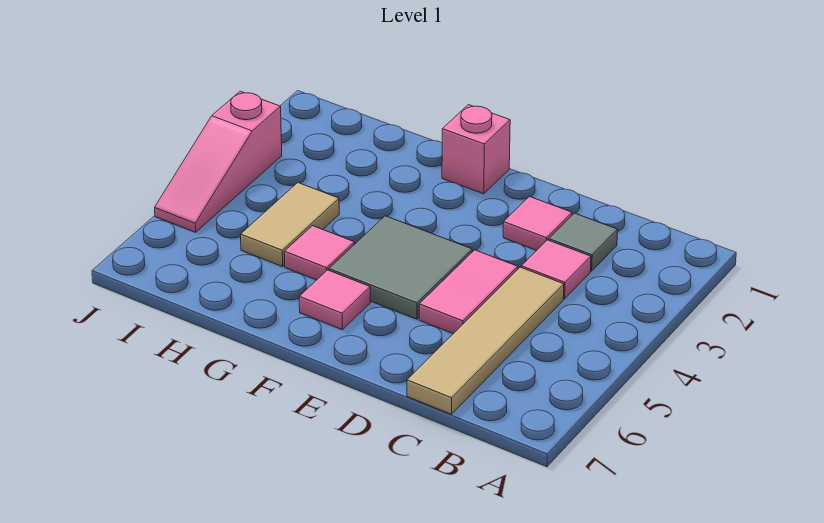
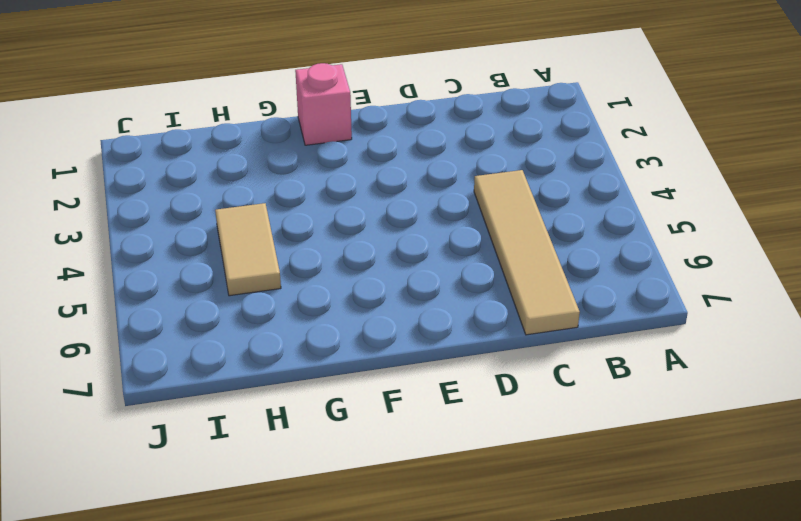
none -> grey tile C2 level 1
none -> pink tile C3 level 1

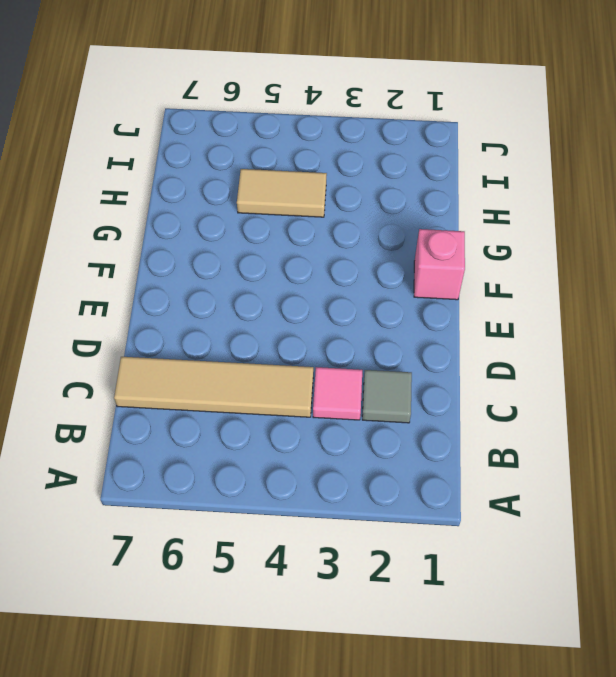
none -> pink tile D2 level 1
none -> pink tile D4:D5 level 1

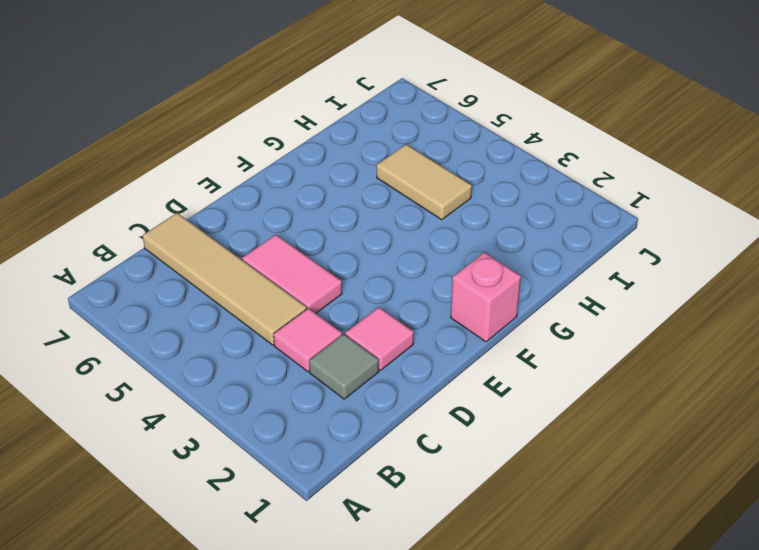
none -> grey tile E4:F5 level 1
none -> pink tile F6 level 1

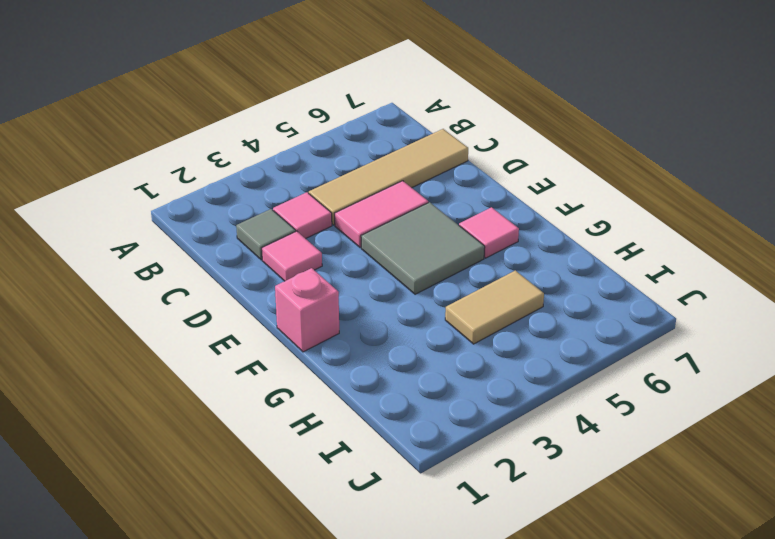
none -> pink tile G5 level 1
none -> pink slope J3:J5 level 1 top 3

